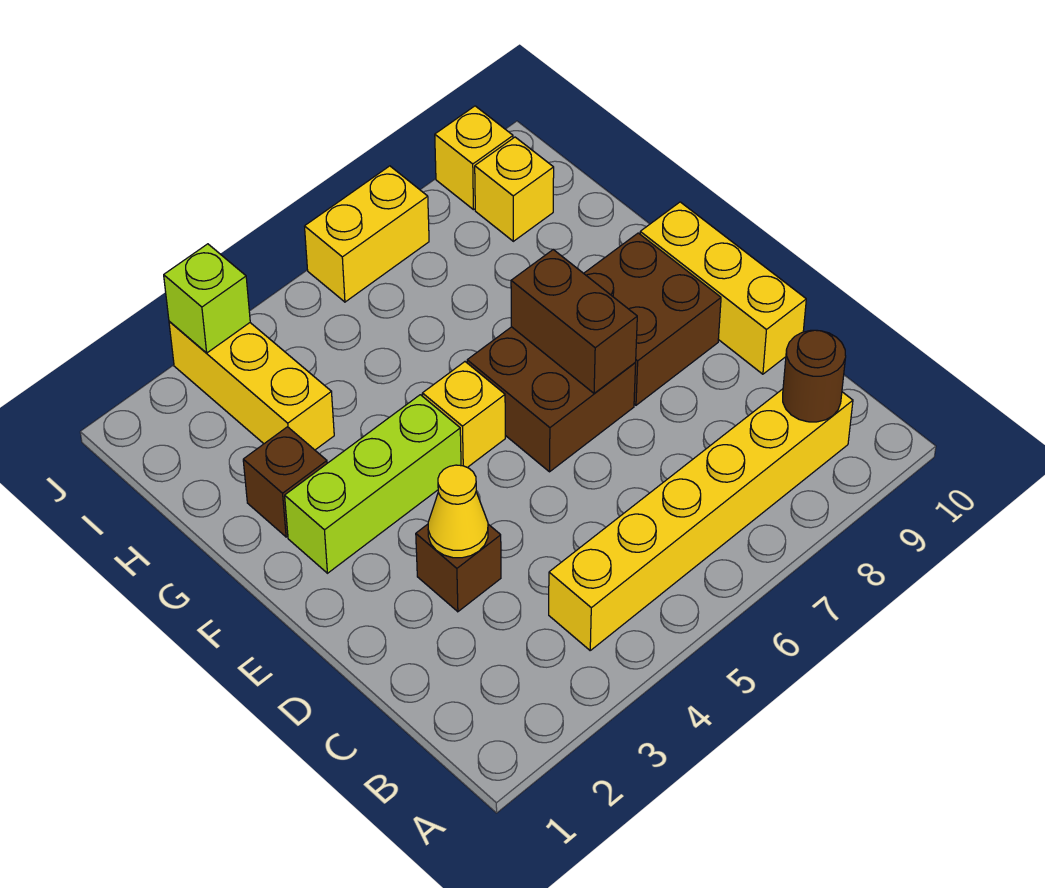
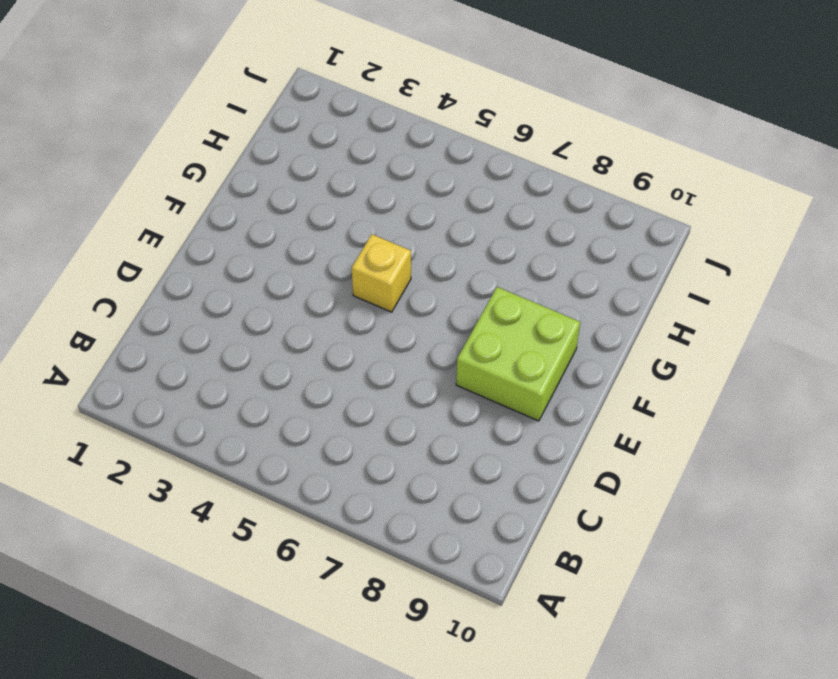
lime brick E8:F9 level 1 -> brown brick E8:F9 level 1
none -> yellow brick B4:B9 level 1
none -> brown brick D3 level 1
none -> yellow brick D10:F10 level 1

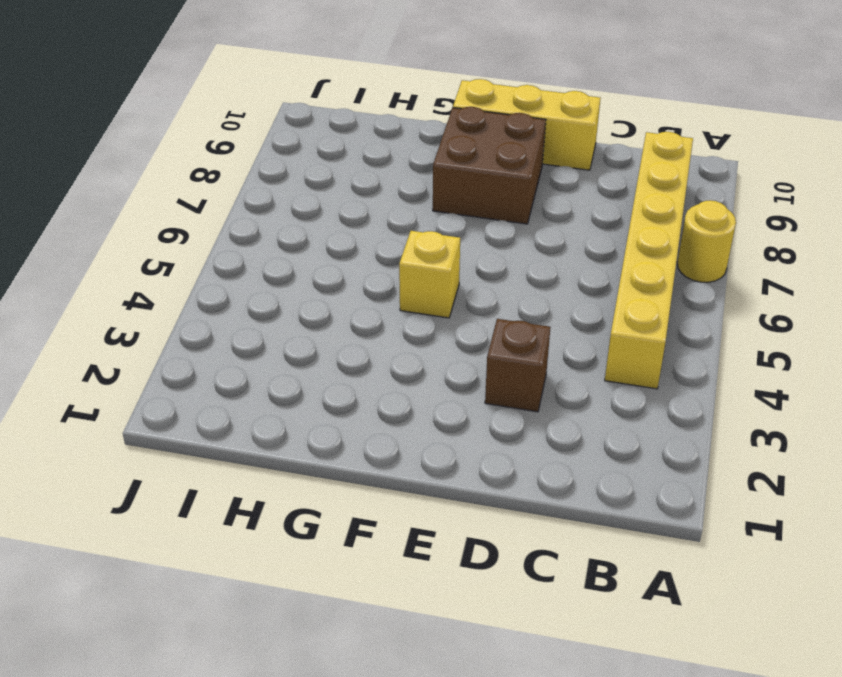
yellow round brick A7 level 1 -> none
none -> brown brick E6:F7 level 1
none -> lime brick F2:F4 level 1
none -> brown brick G2 level 1

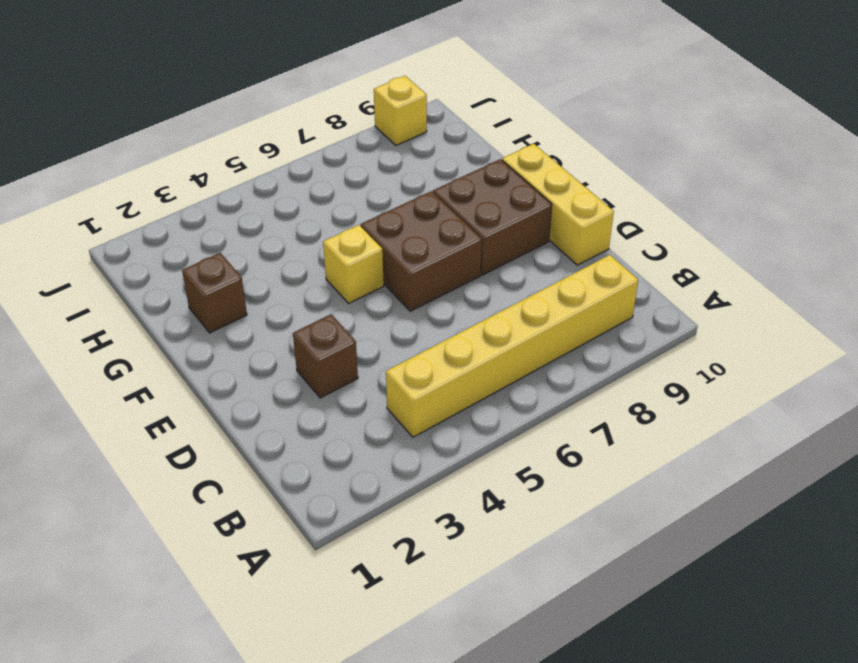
none -> lime brick F2:F4 level 1
none -> yellow brick H3:J3 level 1
none -> yellow brick I9 level 1

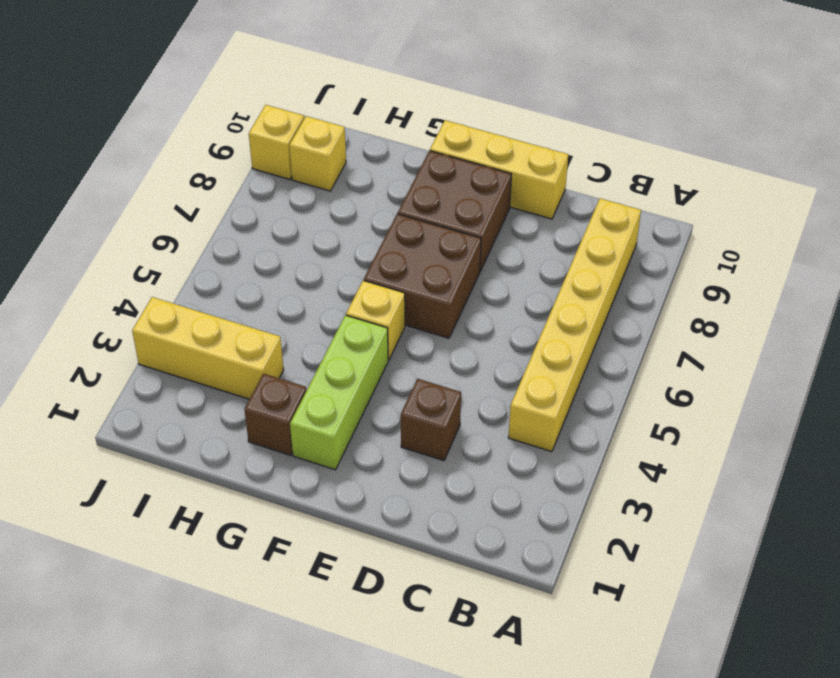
none -> yellow brick J6:J7 level 1
none -> brown round brick B9 level 2
none -> yellow cone D3 level 2

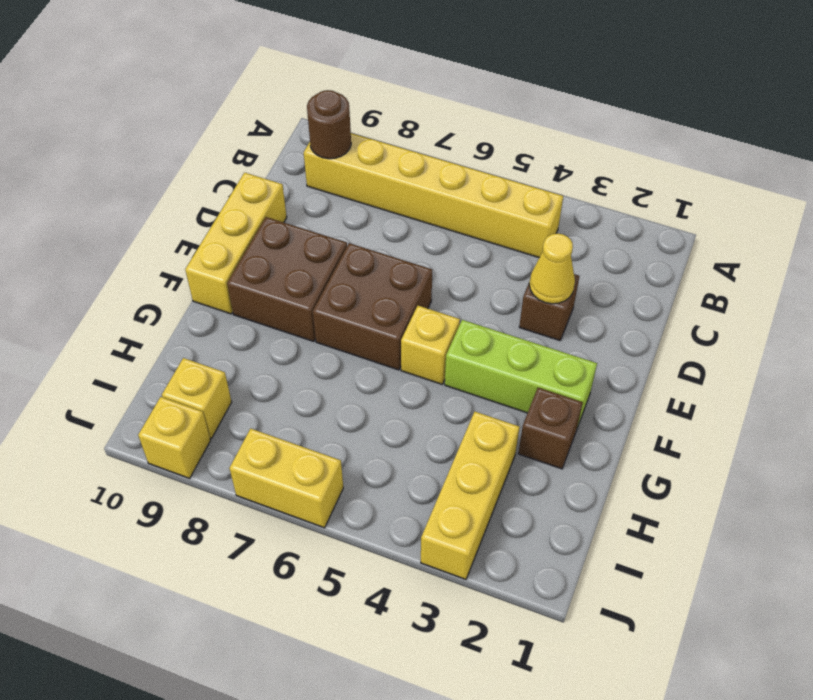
none -> brown brick E7:F7 level 2
none -> lime brick J3 level 2

